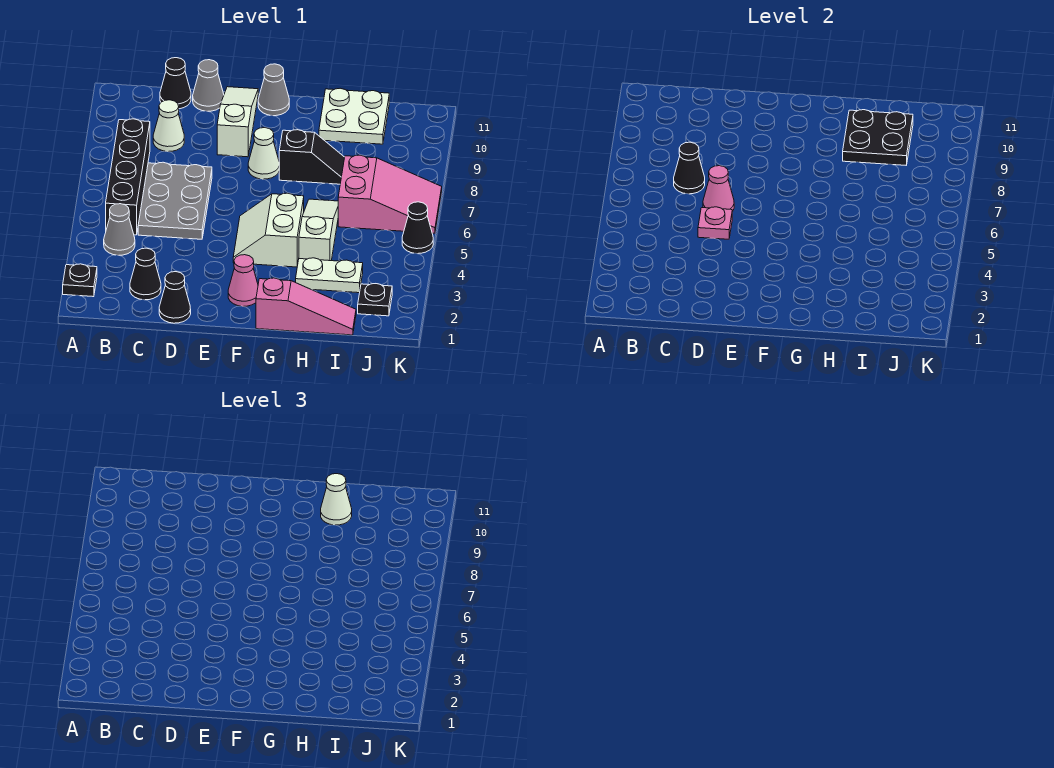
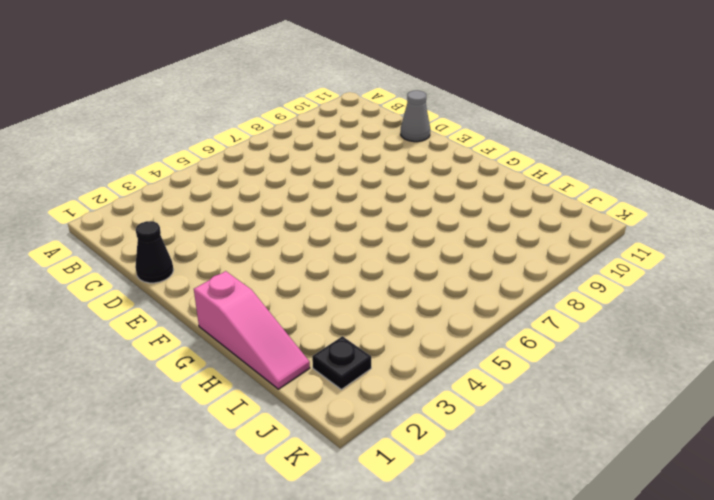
none -> black plate A2 level 1
none -> grey cone B4 level 1
none -> black brick B5:B8 level 1

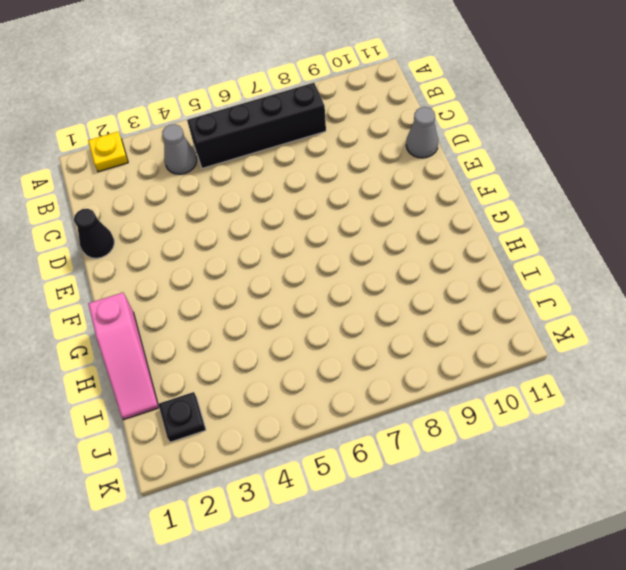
yellow plate A2 level 1 -> black plate A2 level 1
none -> black cone C2 level 1
none -> grey plate C5:D7 level 1
none -> white cone C9 level 1

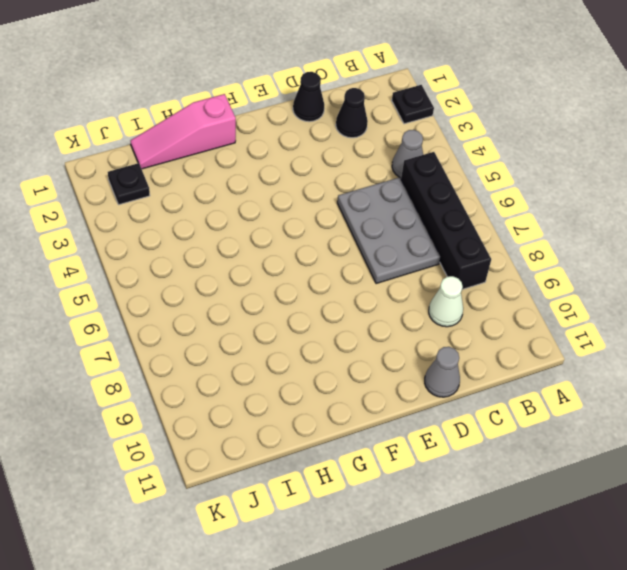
none -> black cone C11 level 1
none -> white slope E9:E11 level 1 top 9
none -> pink cone F2 level 1

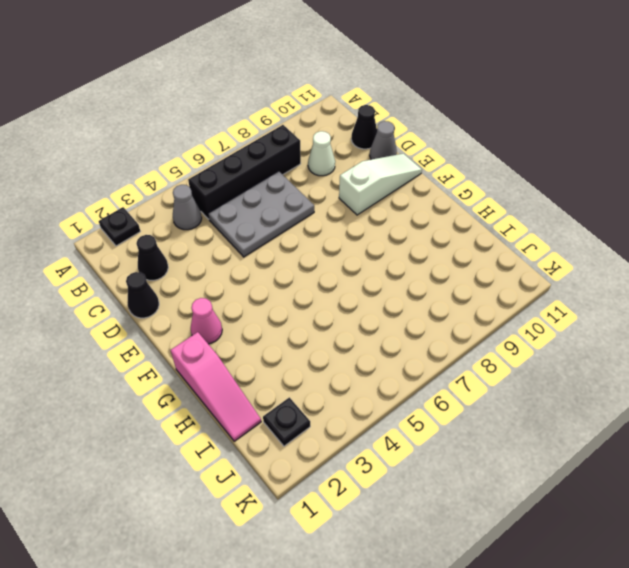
none -> white slope F4:G5 level 1 top G
none -> white cone F8 level 1
none -> grey cone F11 level 1

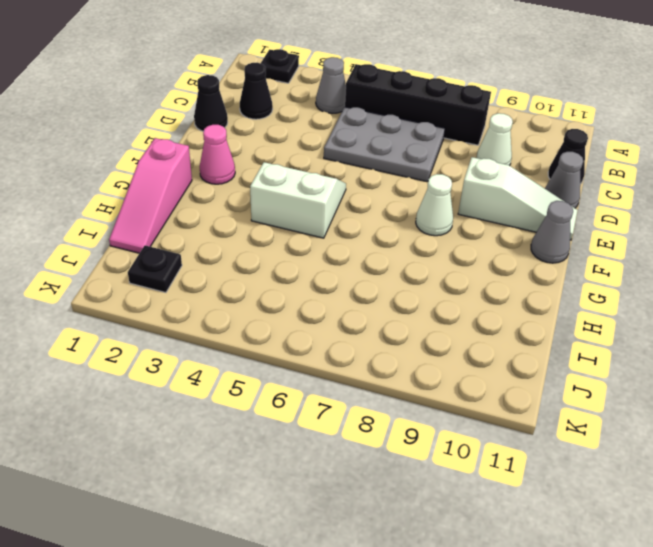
none -> black slope G8:H8 level 1 top G
none -> white plate H3:I3 level 1
none -> white slope H4:H6 level 1 top 4

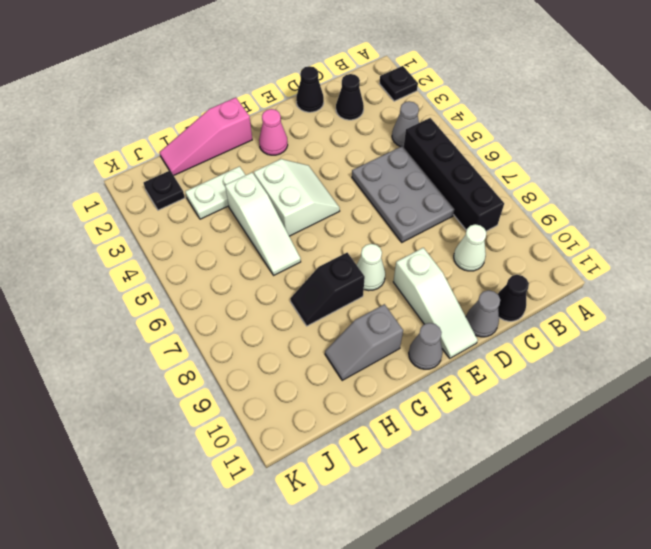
grey slope G10:H10 level 1 top G -> white plate H10:I11 level 1
none -> pink slope I6:K7 level 1 top I
none -> black cone K5 level 1
none -> black cone C7 level 2

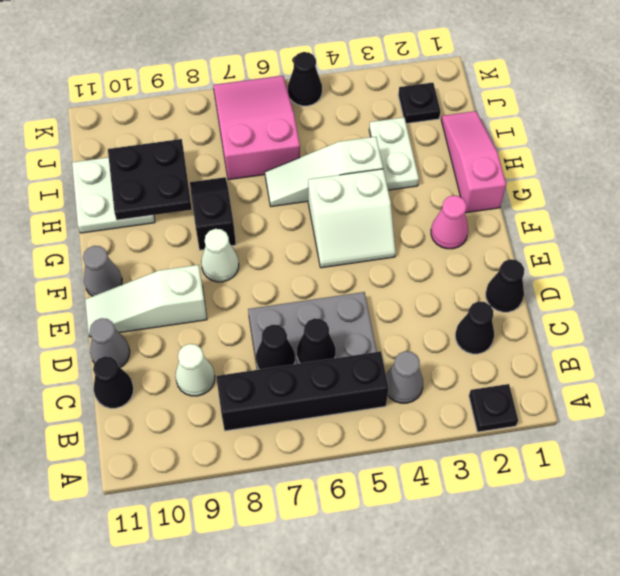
black cone C6 level 2 -> none
none -> pink plate D5 level 2
none -> pink cone D6 level 2
none -> white cone H10 level 3

